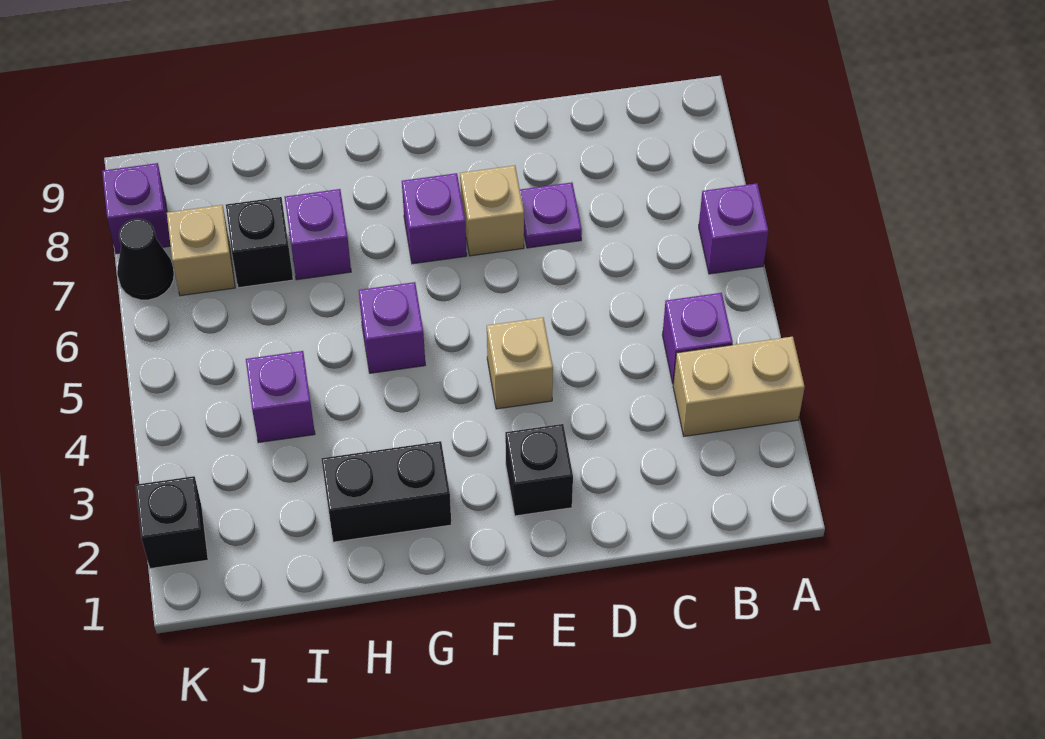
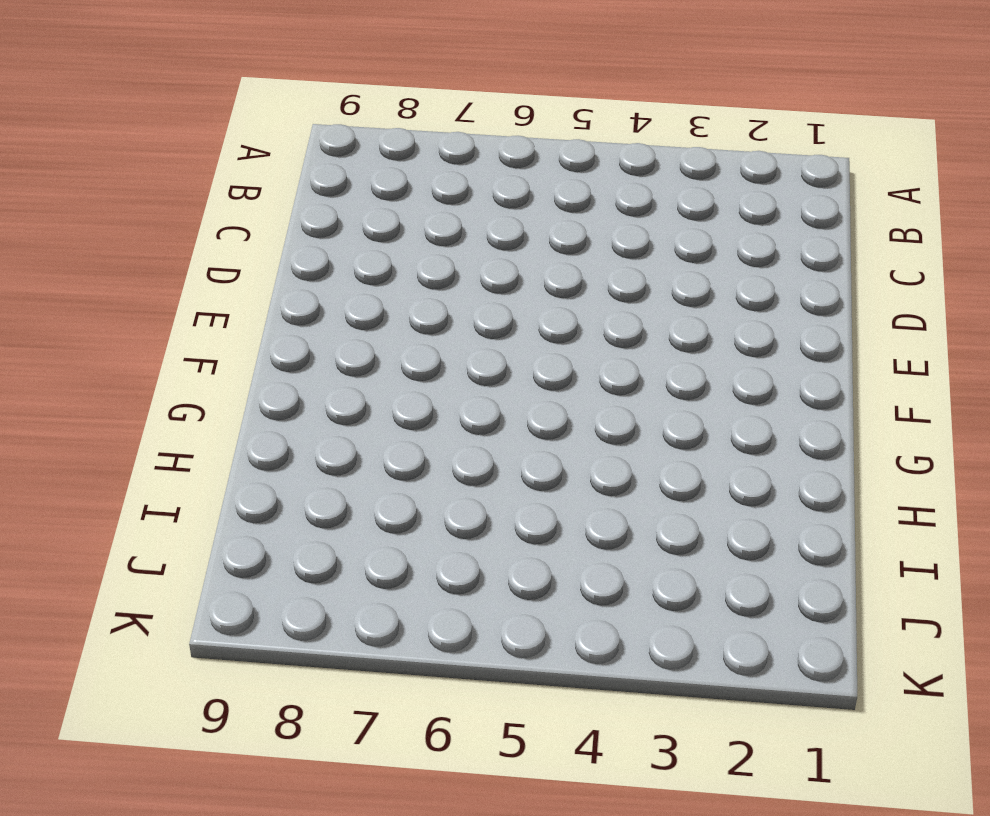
none -> tan brick A3:B3 level 1
none -> purple brick A6 level 1
none -> purple brick B4 level 1

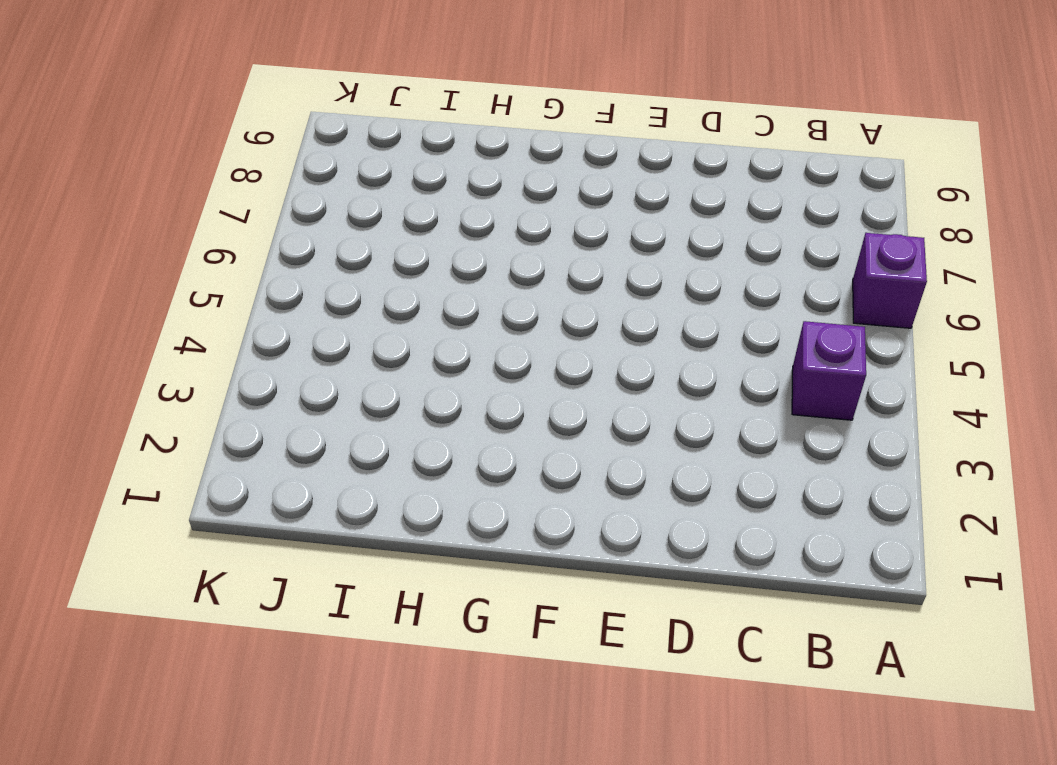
none -> tan brick A3:B3 level 1
none -> purple plate D7 level 1
none -> black brick E2 level 1

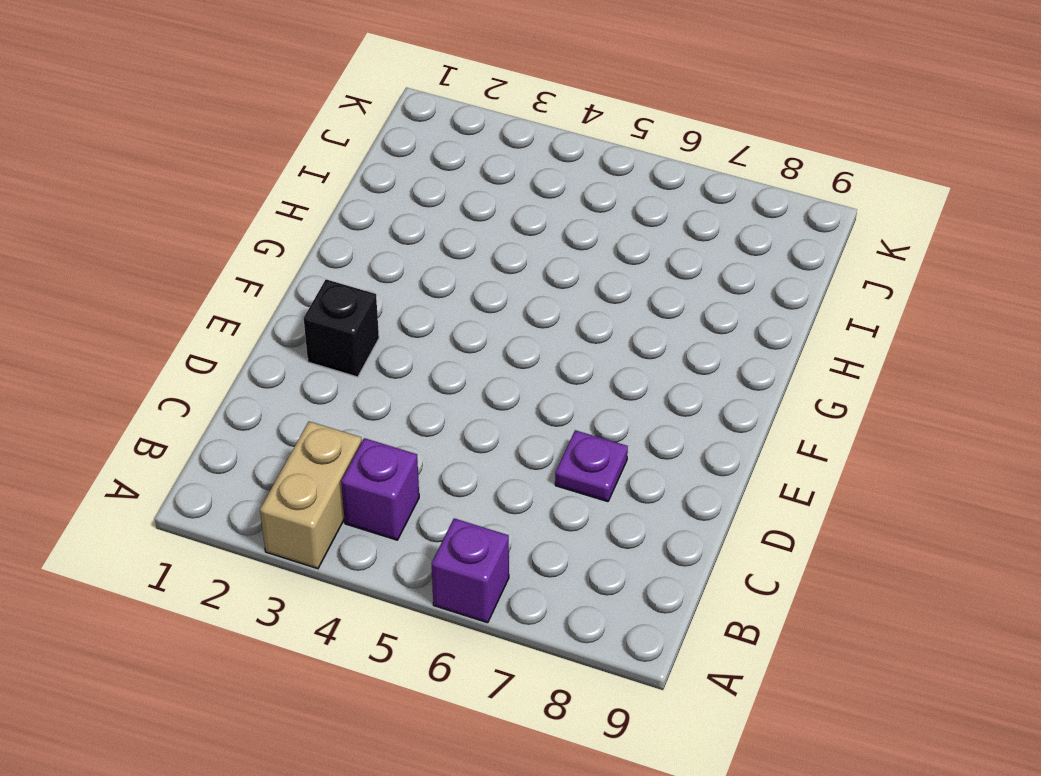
none -> tan brick E4 level 1
none -> tan brick E7 level 1
none -> purple brick F7 level 1

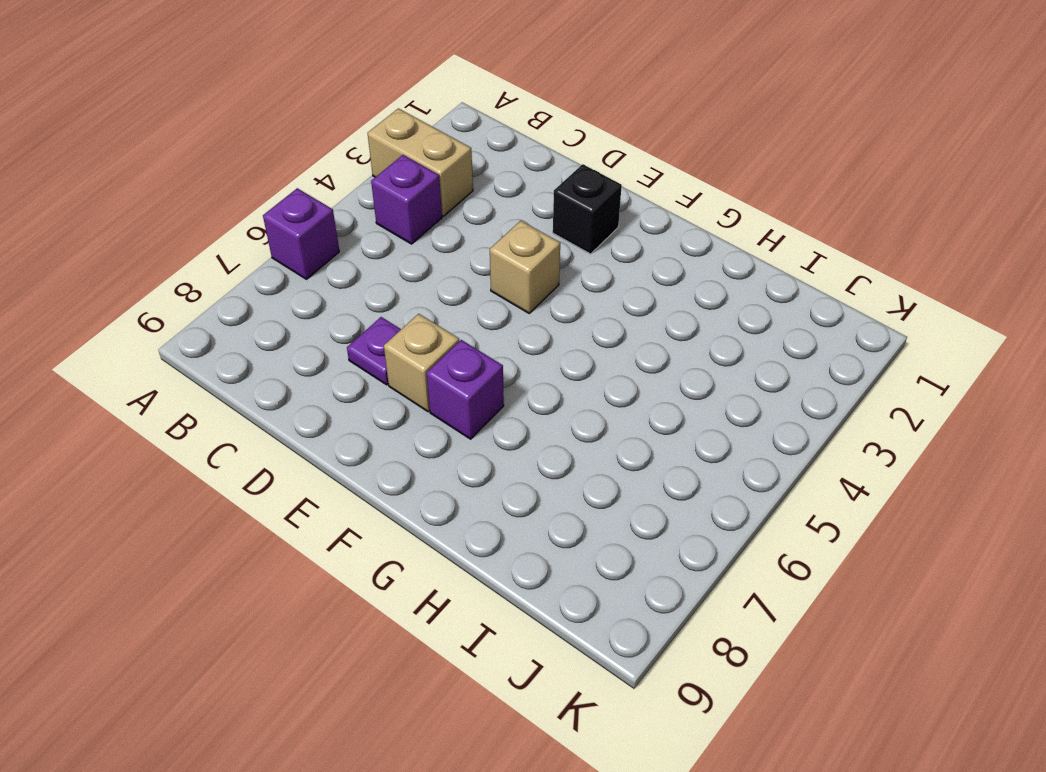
none -> black brick G2:H2 level 1
none -> purple brick G5 level 1
none -> purple brick H7 level 1

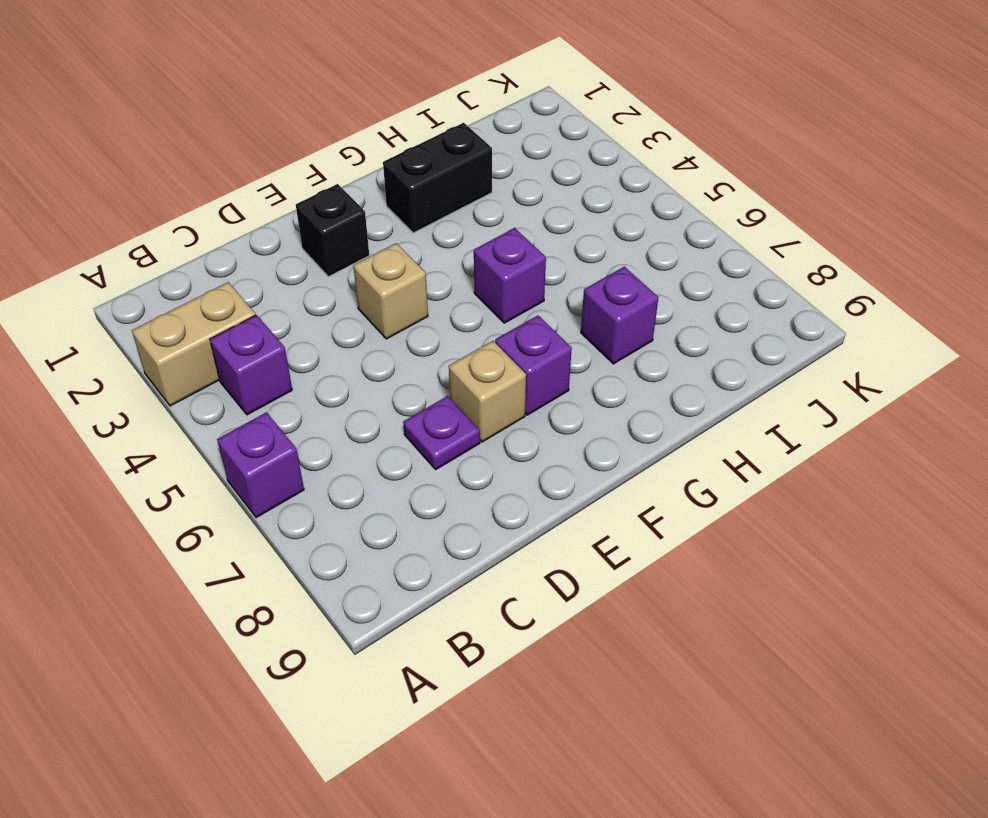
none -> purple brick I4 level 1
none -> black brick I7 level 1
none -> tan brick J7 level 1

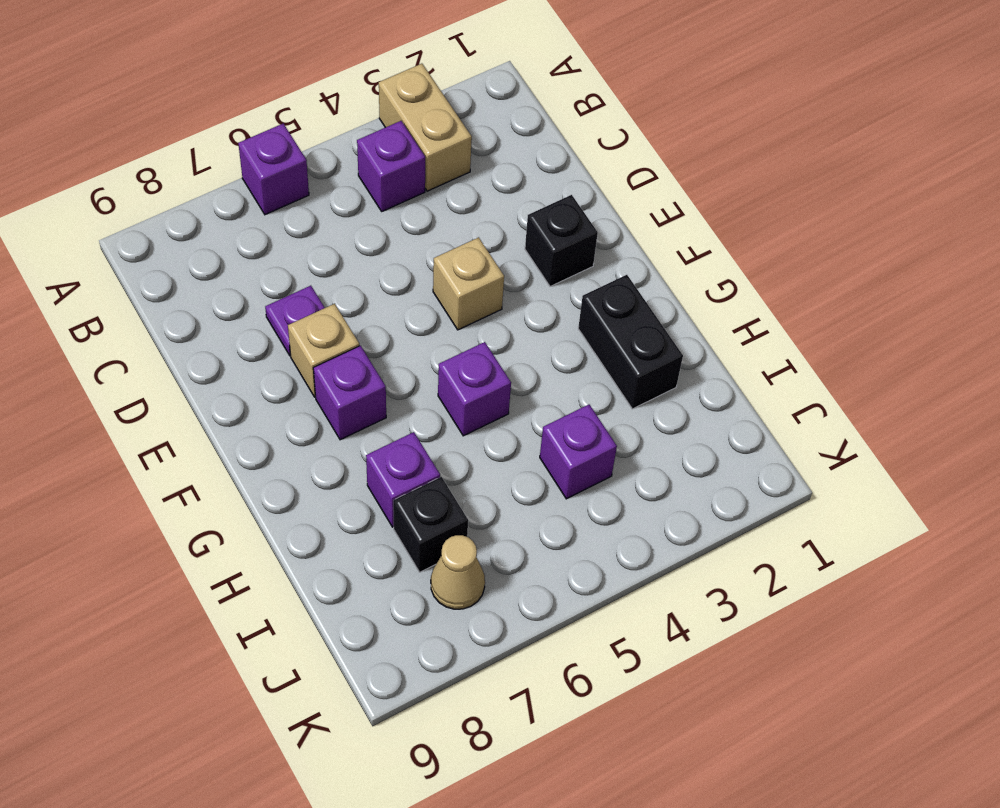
tan cone J7 level 1 -> tan brick J7 level 1
none -> black brick K2 level 1
none -> black cone K7 level 1
none -> purple brick K8 level 1

